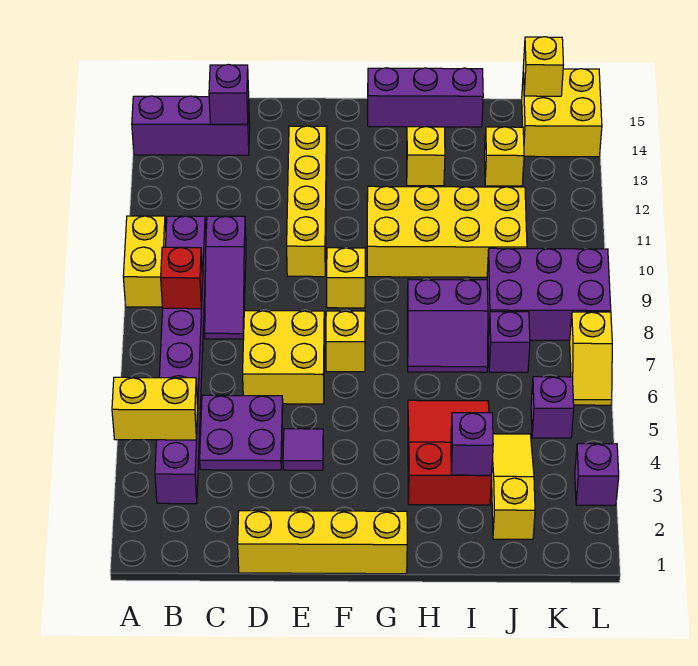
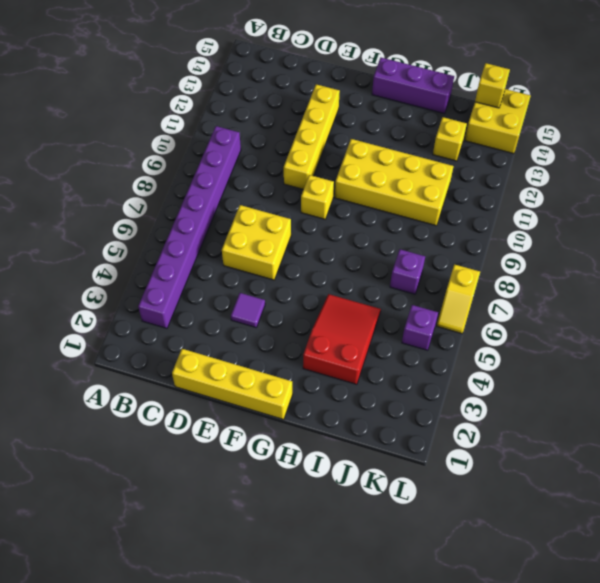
none -> yellow brick A9:A10 level 1
none -> purple brick A14:C14 level 1
none -> purple plate C4:D5 level 1

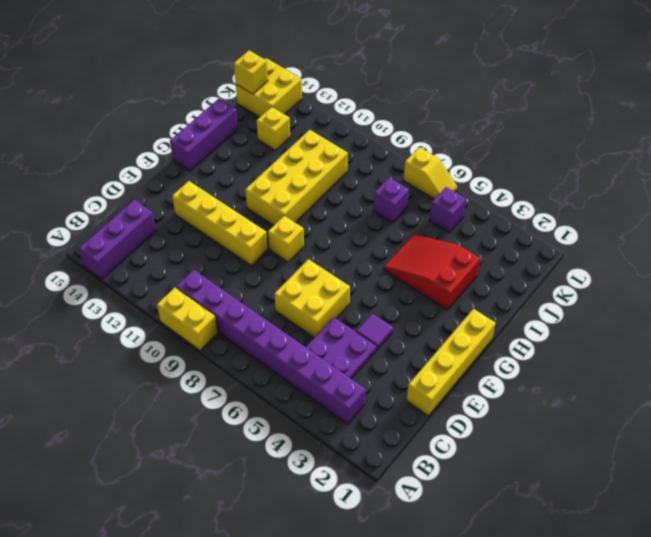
none -> purple slope C8:C10 level 1 top 10
none -> yellow brick F7 level 1
none -> purple slope H7:I8 level 1 top 8

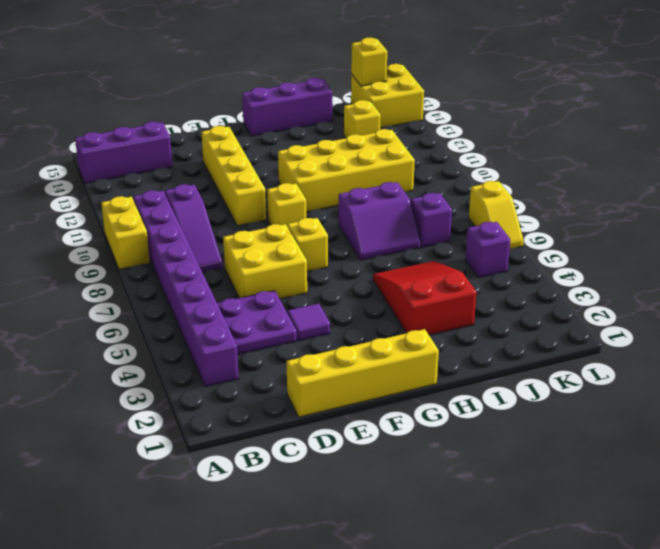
none -> yellow brick H13 level 1
none -> yellow slope J2:J4 level 1 top 2
none -> purple brick J8:L9 level 1

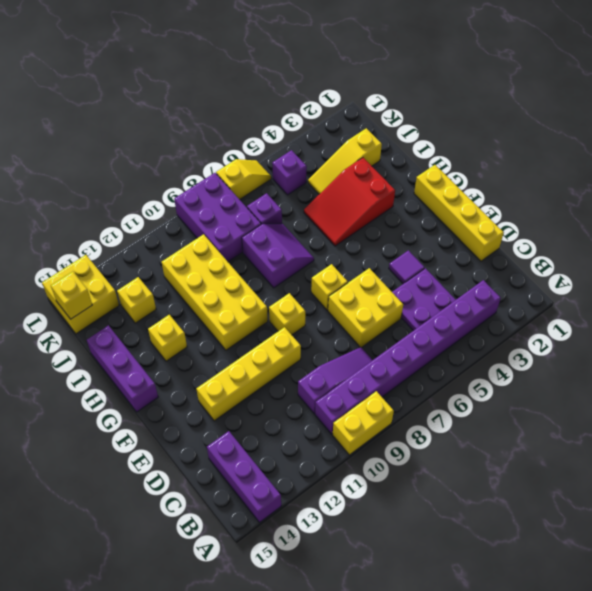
none -> purple brick L3 level 1
none -> yellow brick A4:B4 level 2
none -> red brick B8 level 2

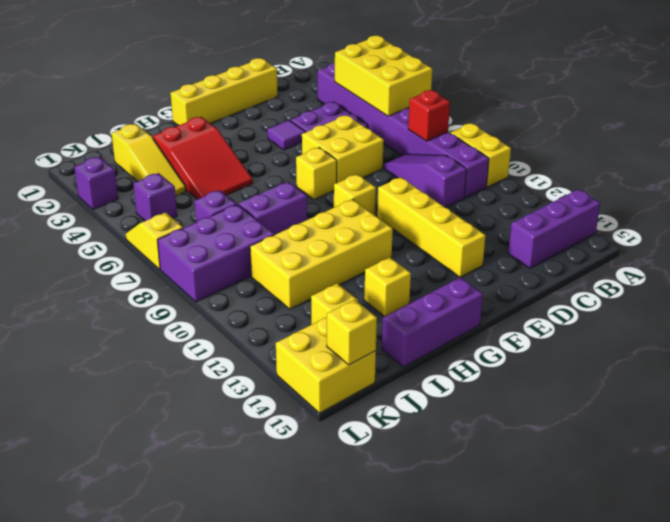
yellow brick A4:B6 level 2 -> yellow brick A4:B4 level 2
none -> purple brick C14 level 2
none -> purple brick I3 level 2

